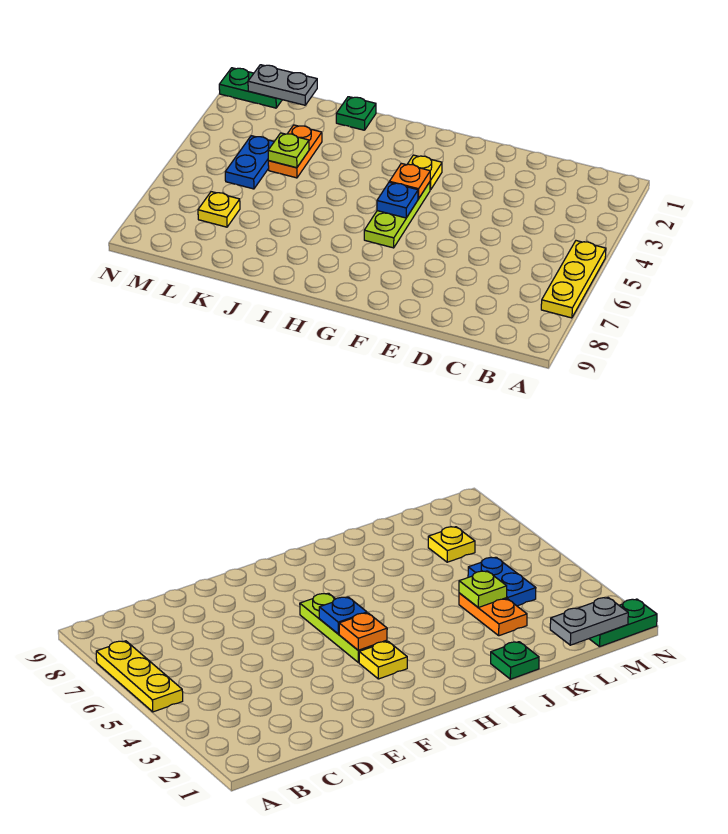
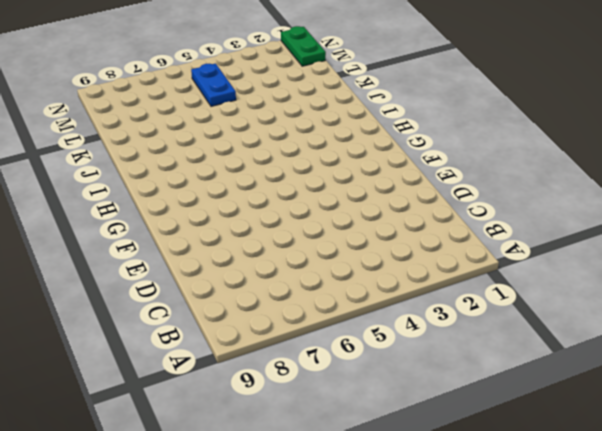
blue plate L5:M5 level 1 -> blue plate L4:L5 level 1
none -> yellow plate A5:A7 level 1
none -> yellow plate G3 level 1
none -> lime plate G4:G6 level 1

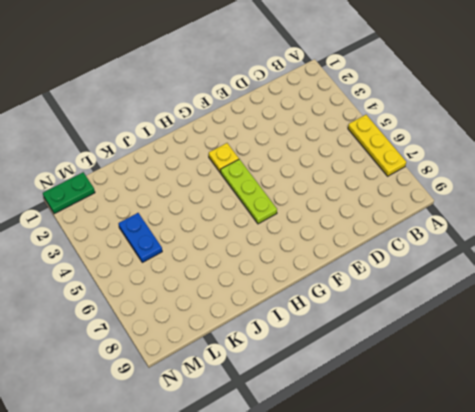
none -> green plate J1 level 1
none -> orange plate K3:K4 level 1
none -> yellow plate L7 level 1

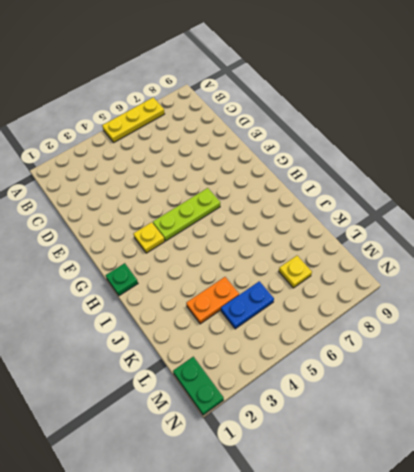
green plate H1 level 1 -> green plate J1 level 1
none -> orange plate G4 level 2
none -> blue plate G5 level 2
none -> lime plate K4 level 2

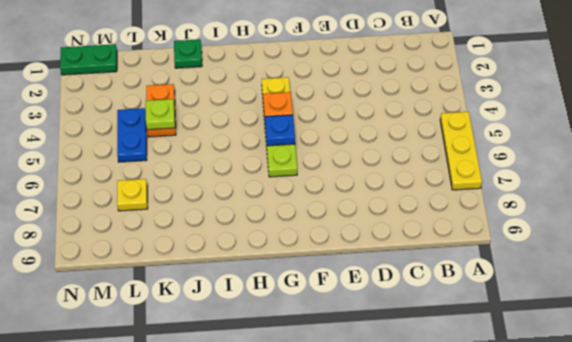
none -> grey plate L1:M1 level 2

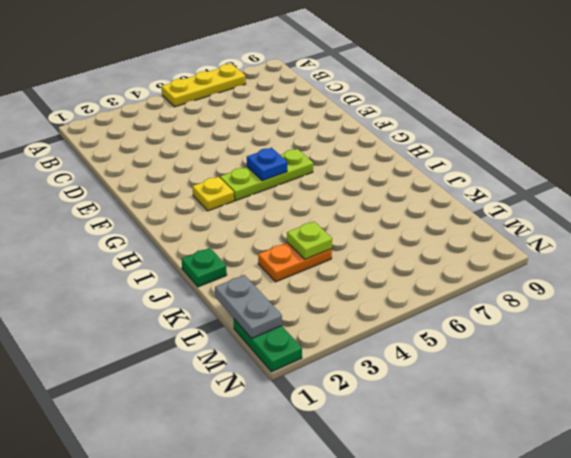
none -> blue plate L4:L5 level 1
none -> yellow plate L7 level 1
none -> orange plate G4 level 2

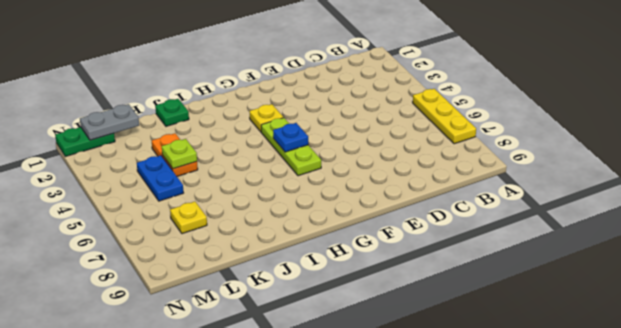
none -> orange plate G4 level 2

